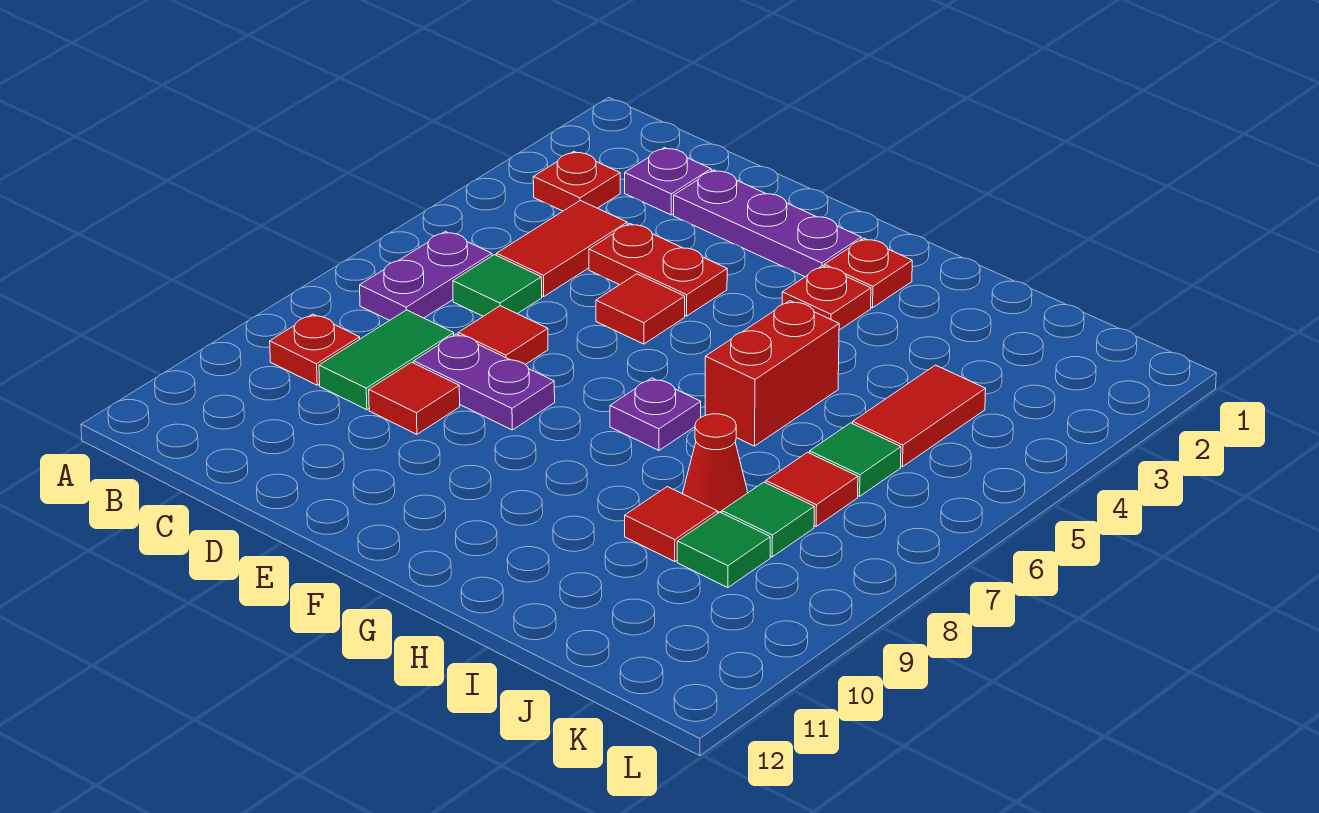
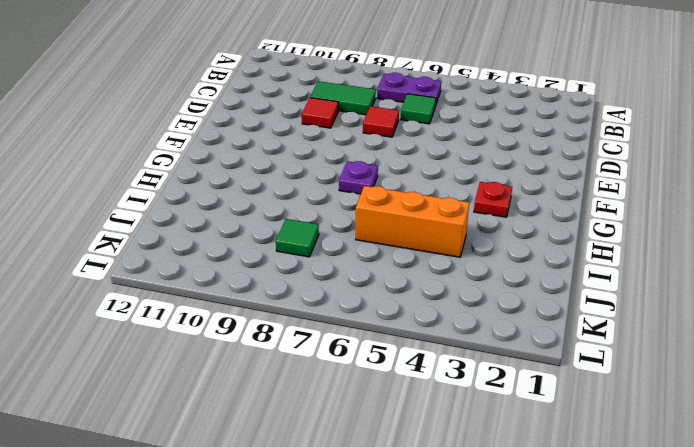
orange brick I4:I6 level 1 -> none
none -> red plate B3 level 1
none -> red plate B9 level 1
none -> purple plate C2 level 1

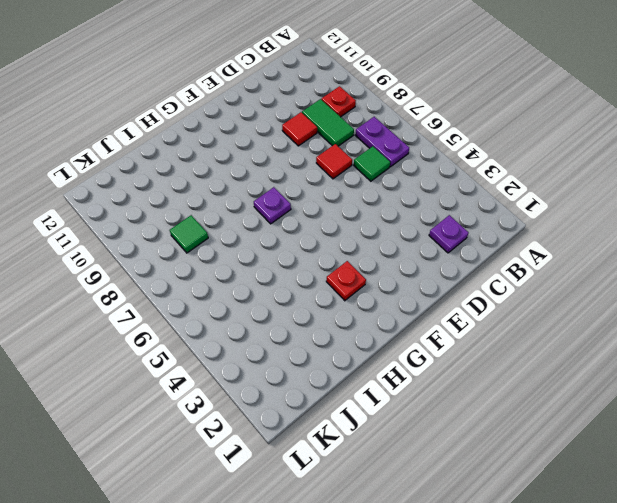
none -> red plate B3 level 1
none -> red tile C4:C5 level 1
none -> purple plate D2:F2 level 1

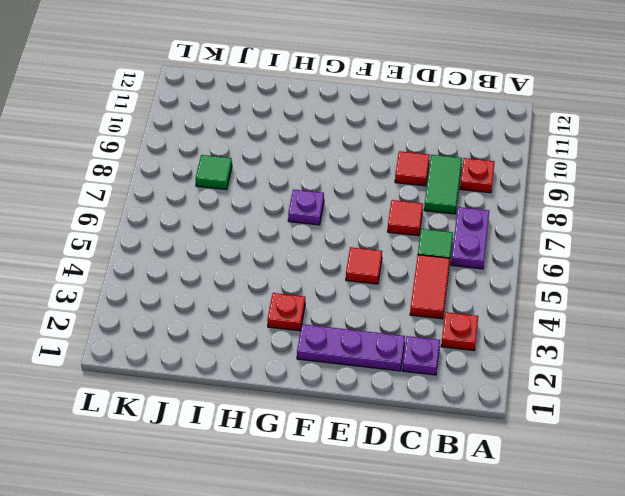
none -> red plate D4:E4 level 1
none -> purple plate D8:E8 level 1
none -> red plate G2 level 1

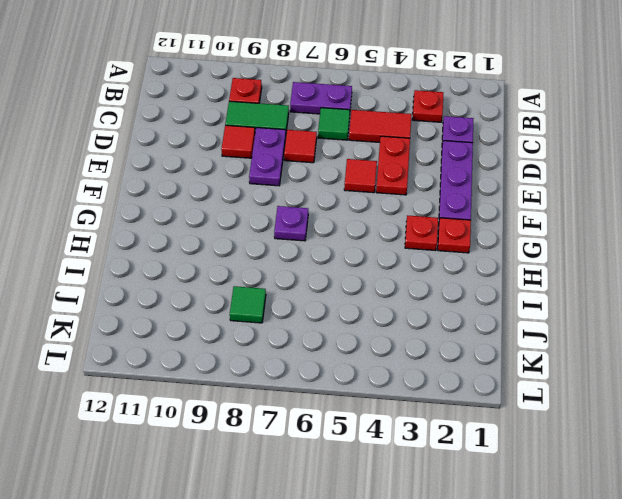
none -> red brick H5:H6 level 1
none -> red cone I8 level 1
none -> red tile I9 level 1

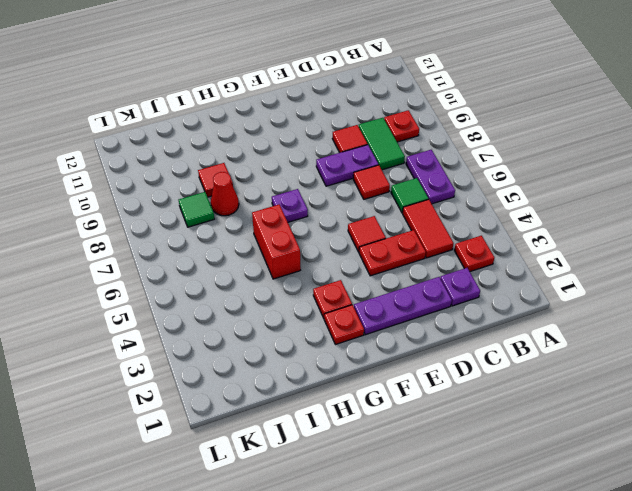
none -> red tile J4:J5 level 1
none -> green tile J6 level 1
none -> red tile J7 level 1

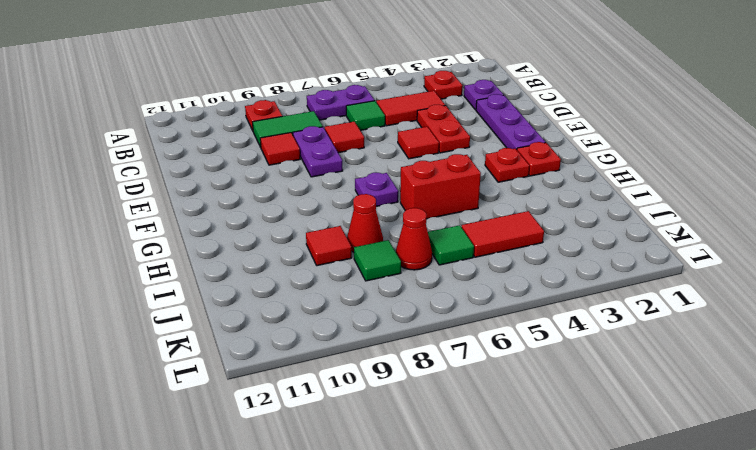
red cone J7 level 1 -> red tile J7 level 1
none -> green tile J9 level 1

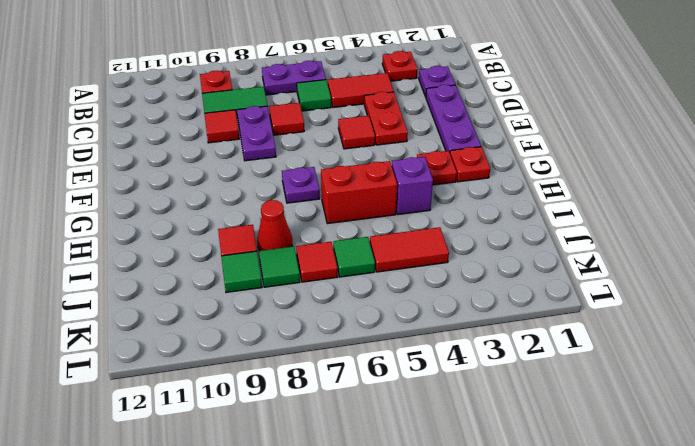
purple brick H4 level 1 -> none

